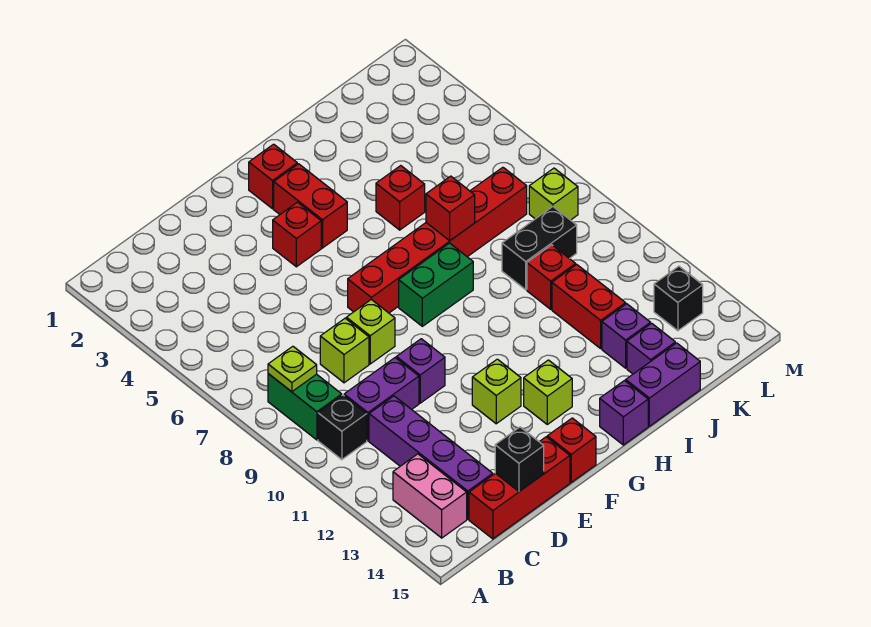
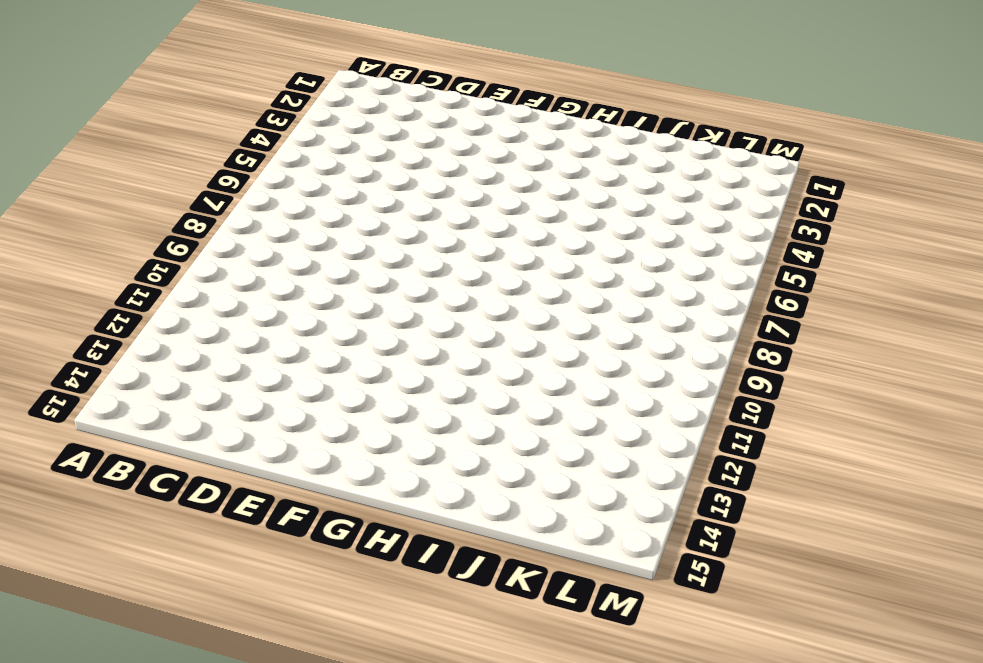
none -> green brick B8:B9 level 1
none -> black brick B10 level 1
none -> pink brick B13:B14 level 1
none -> purple brick C10:D10 level 1

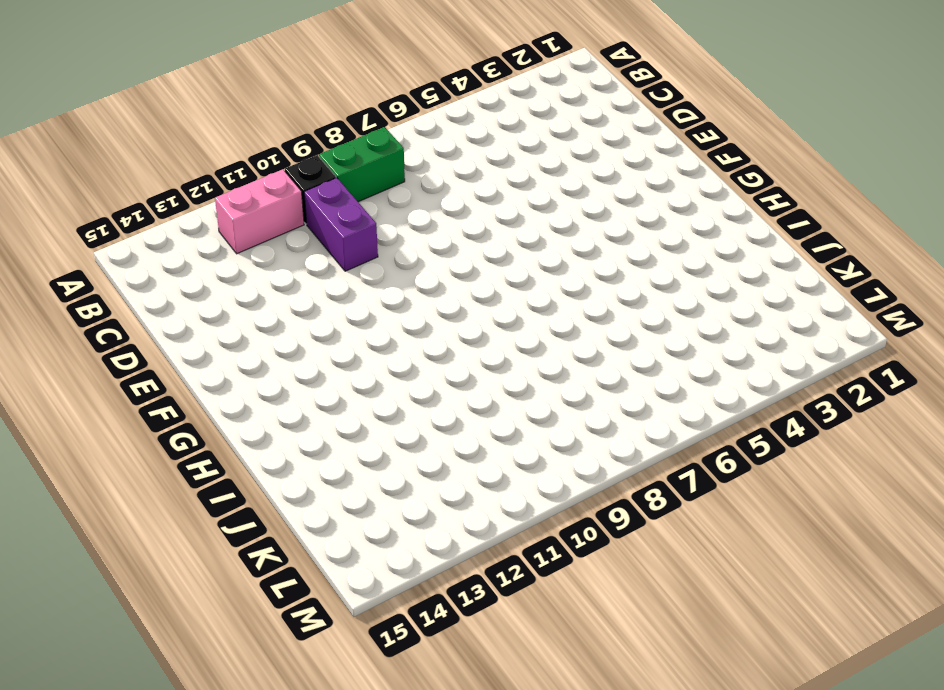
pink brick B11:B12 level 1 -> pink brick B13:B14 level 1
none -> purple brick C11:C14 level 1
none -> red brick C15:E15 level 1
none -> lime brick D8 level 1
none -> lime brick E8 level 1

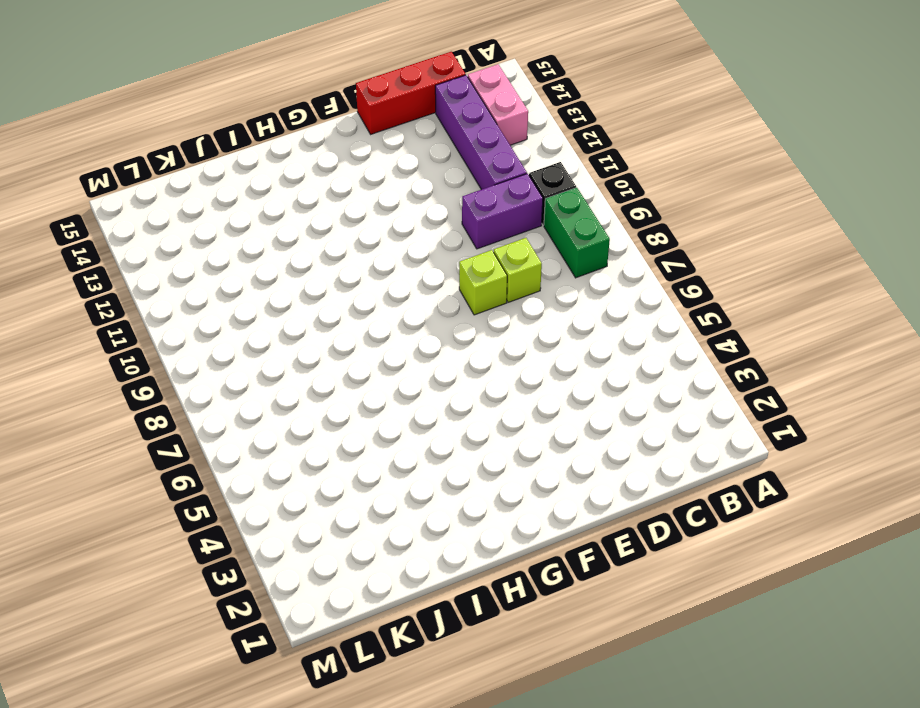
none -> purple brick E10 level 1
none -> red brick F4 level 1
none -> red brick F7:K7 level 1
none -> lime brick F12 level 1

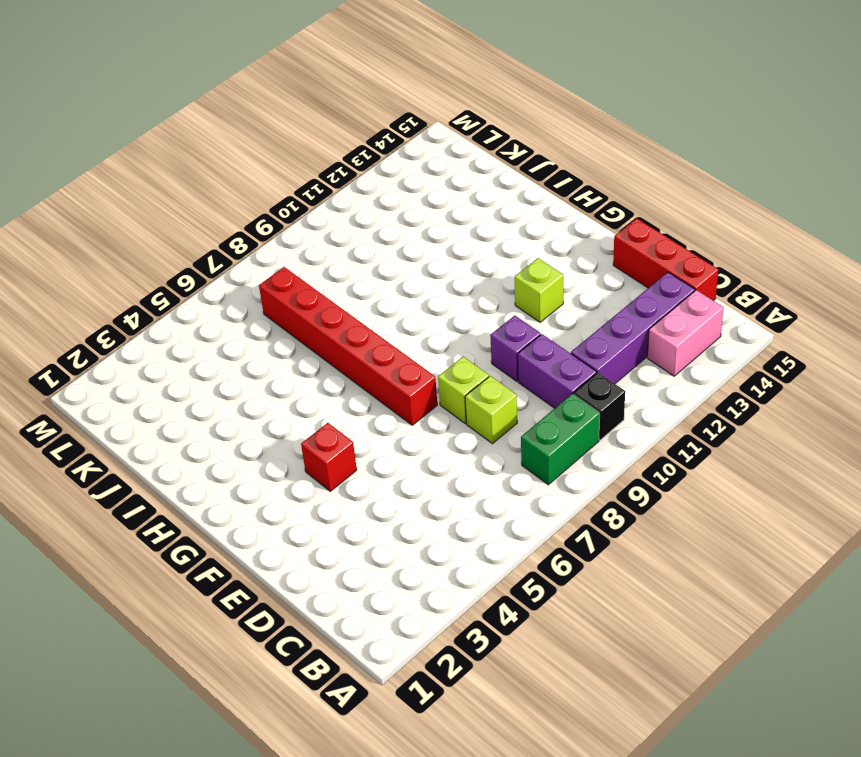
none -> red brick F15 level 1
none -> red brick G2 level 1
none -> red brick G3:G4 level 1
none -> green brick G8:H8 level 1

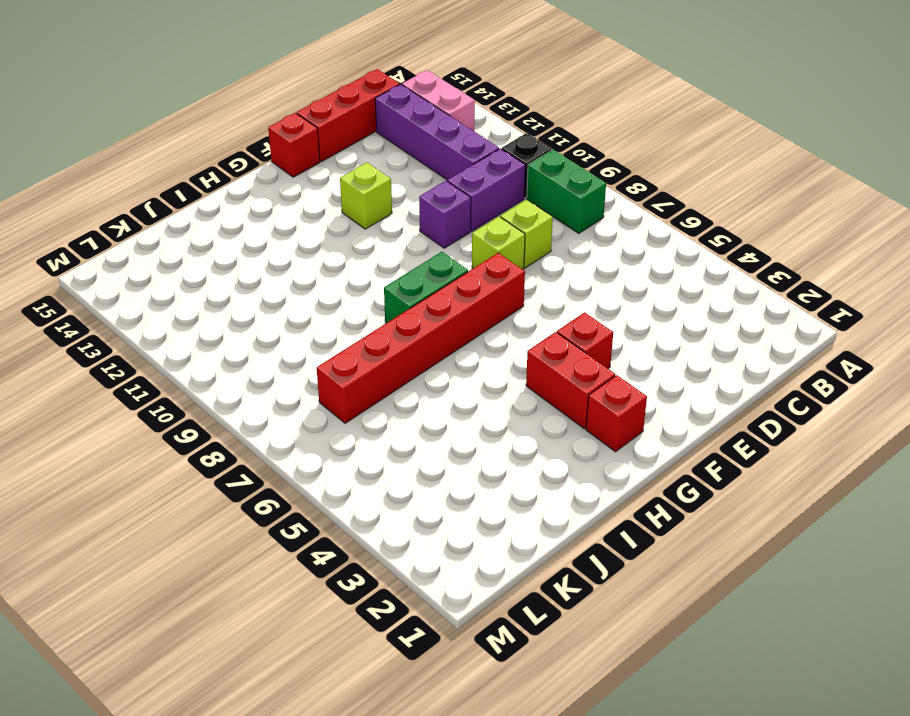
none -> lime brick G13 level 1
none -> purple brick H15 level 1
none -> red brick I5 level 1
none -> purple brick I15:J15 level 1

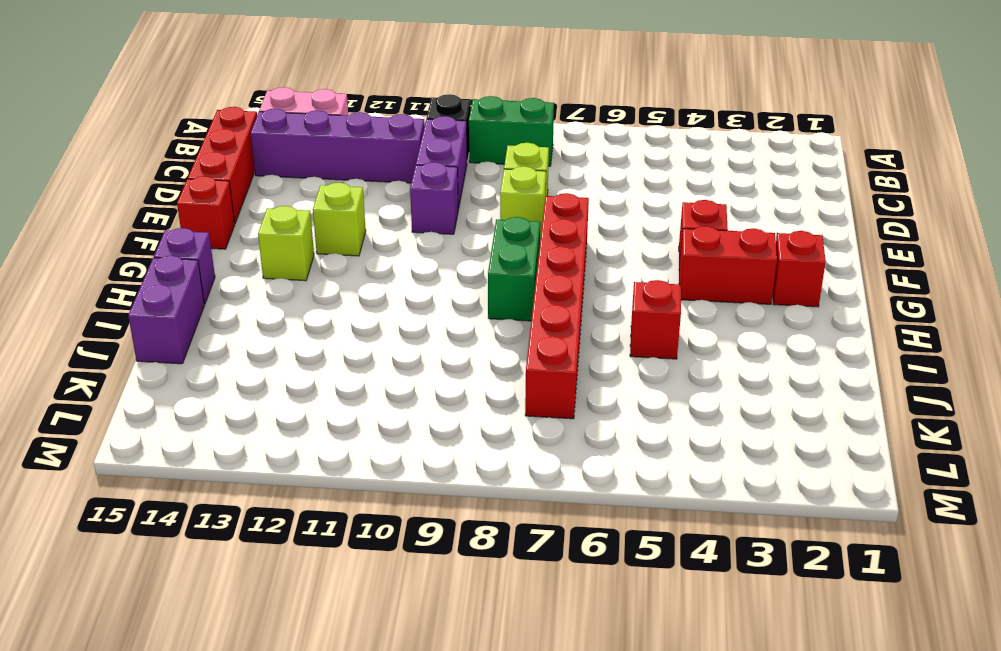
none -> black brick J9:K9 level 1
none -> red brick J10 level 1
none -> red brick J11:J12 level 1
none -> purple brick J13 level 1

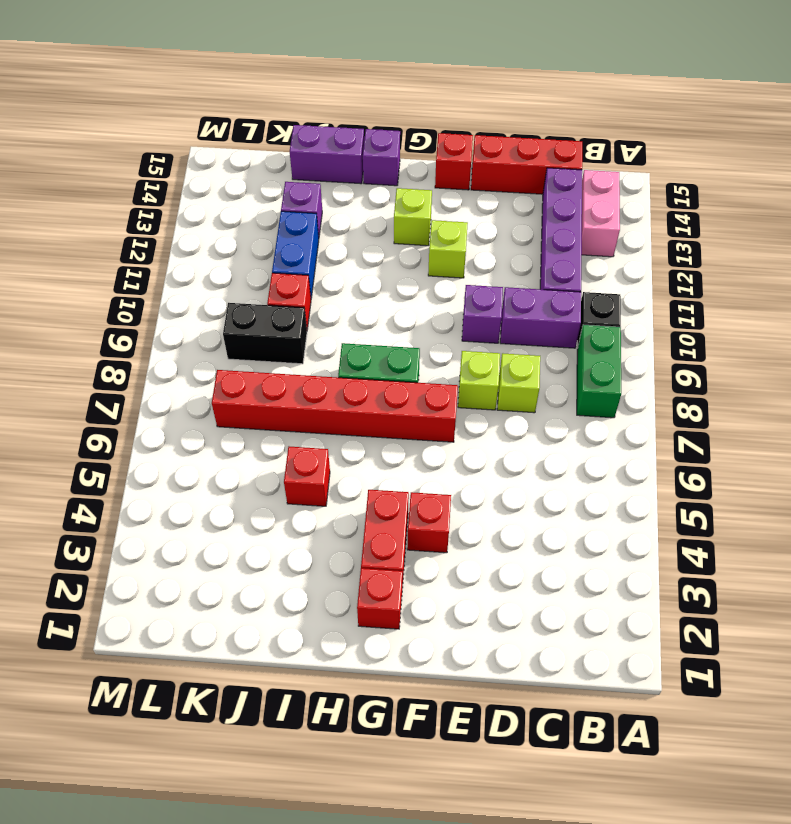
blue brick J11:J12 level 1 -> red brick J11:J12 level 1
none -> purple brick J14 level 1
none -> lime brick L8 level 1
none -> black brick L13 level 1
none -> lime plate B8 level 2

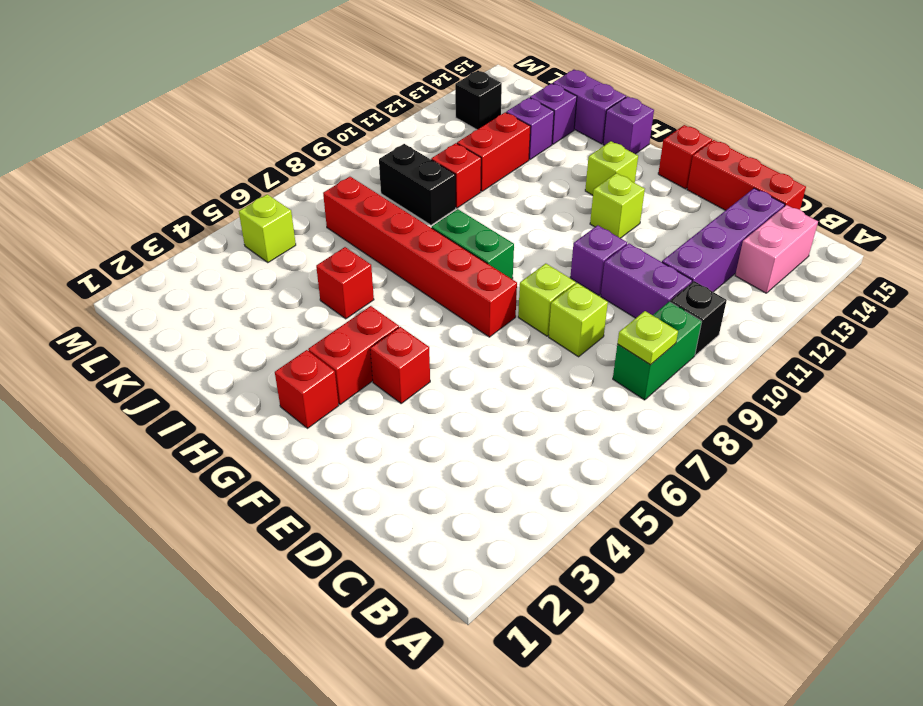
lime brick L5 level 1 -> lime brick L8 level 1
none -> black brick D15 level 2
none -> red brick I7 level 2

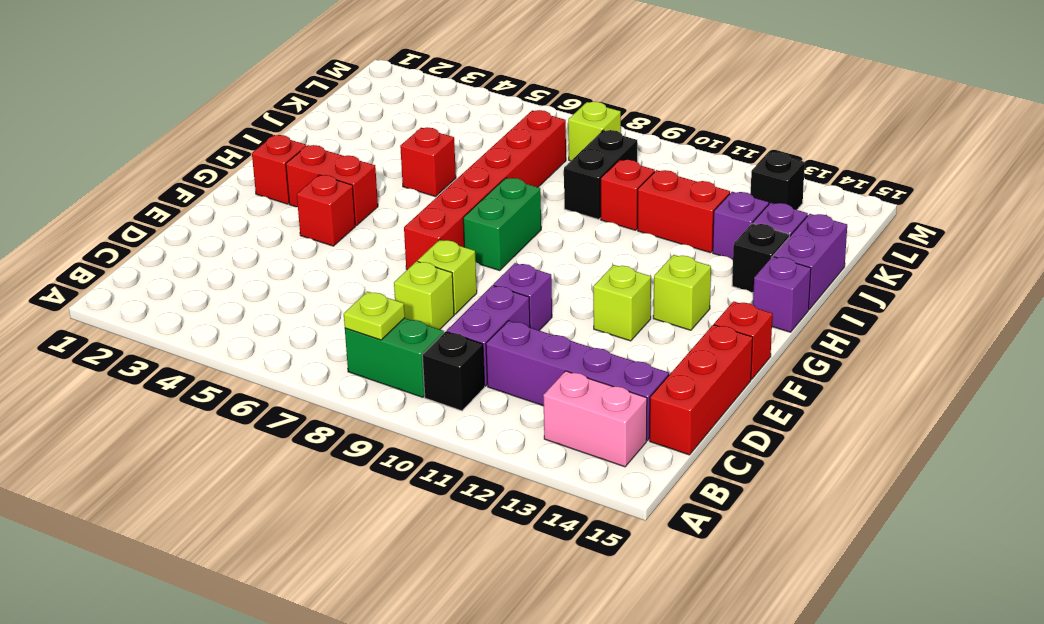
black brick I14 level 1 -> black brick D15 level 2
none -> red brick I7 level 2

